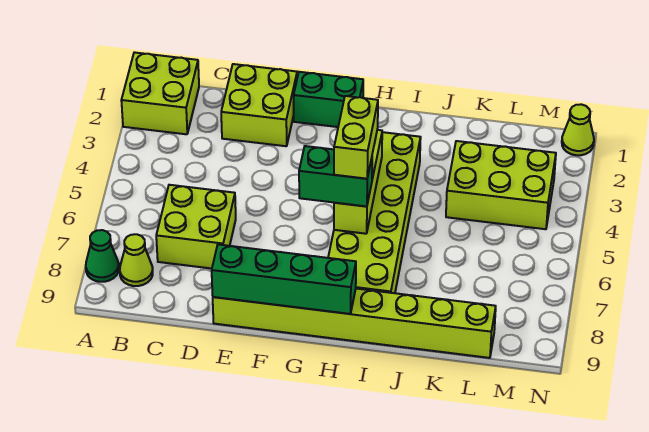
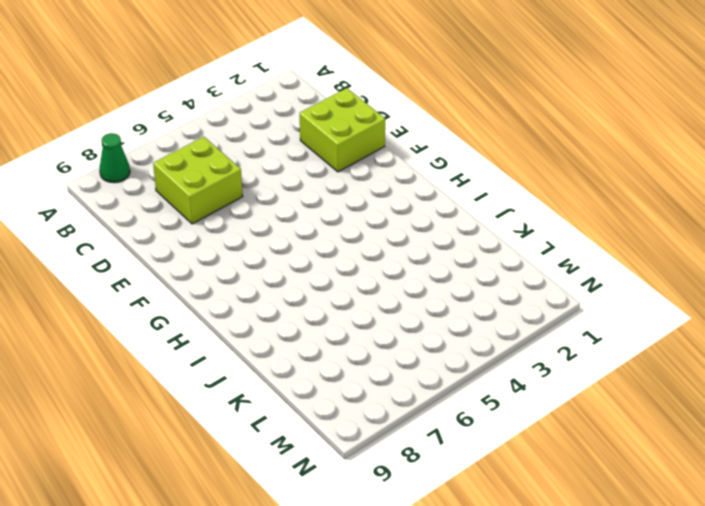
none -> lime brick A1:B2 level 1
none -> lime cone B8 level 1
none -> lime brick E9:L9 level 1

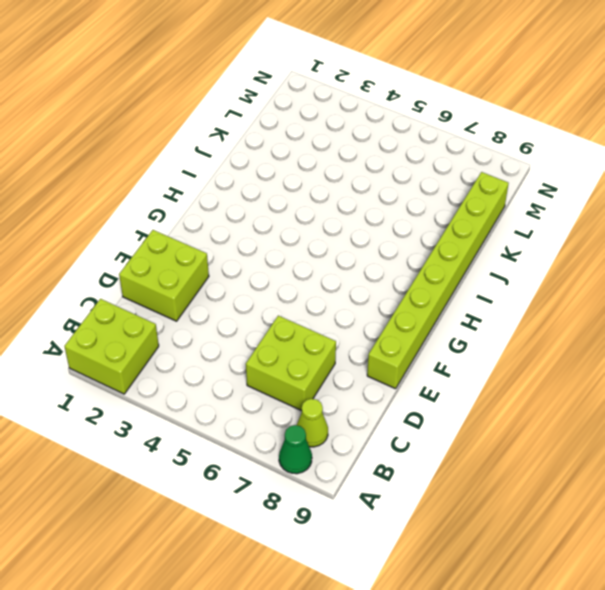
none -> green brick F1:G1 level 1
none -> lime brick H3:I8 level 1
none -> lime brick K3:M4 level 1

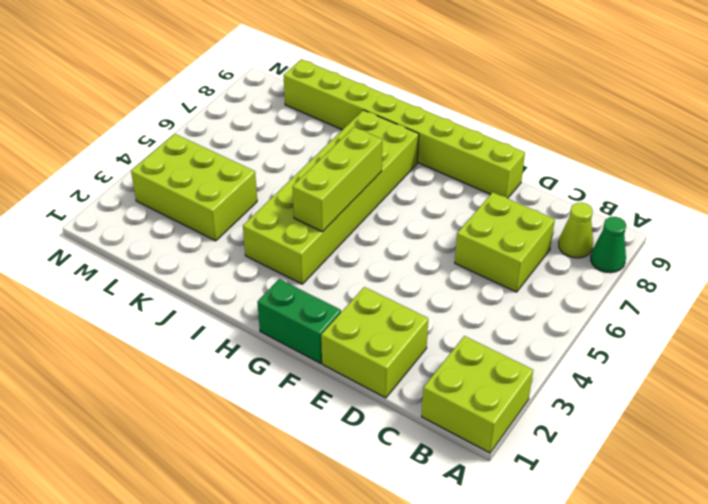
none -> lime cone N1 level 1
none -> green brick E9:H9 level 2
none -> green brick G6:H6 level 3

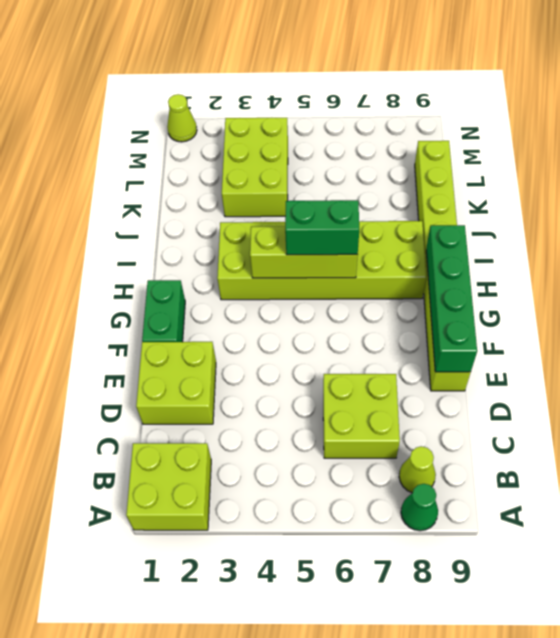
green brick H5:H6 level 3 -> green brick G6:H6 level 3
none -> lime brick H5:H6 level 4

